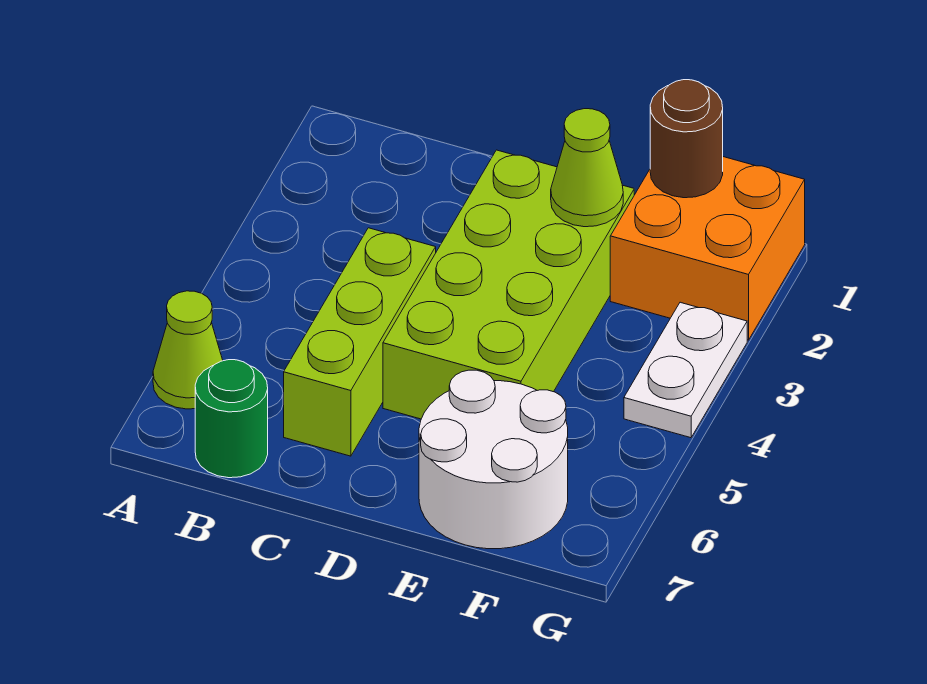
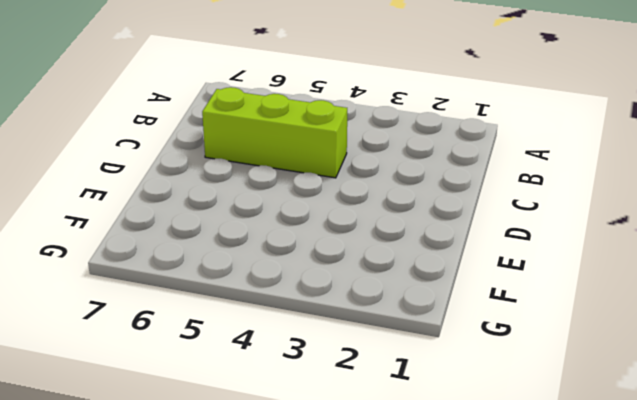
none -> lime cone A6 level 1
none -> green round brick B7 level 1

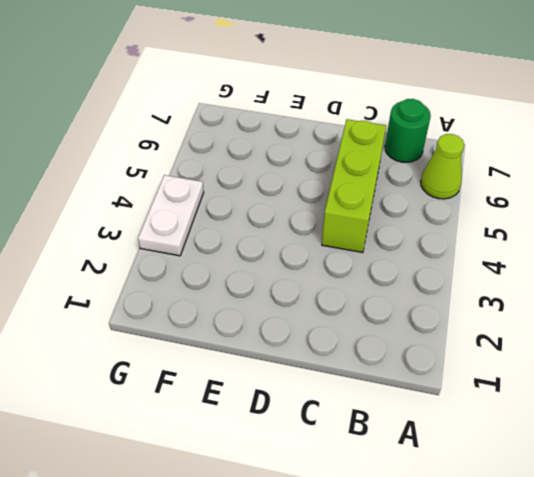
none -> lime brick D2:E5 level 1
none -> white round brick E6:F7 level 1

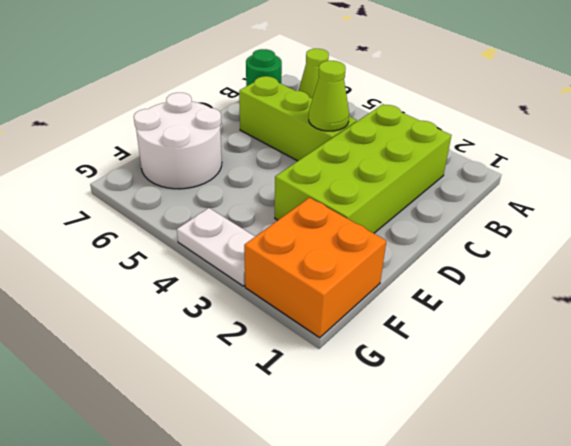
lime brick B2:E3 level 1 -> lime brick D2:E5 level 1
lime cone C4 level 2 -> lime cone E2 level 2
none -> brown round brick F1 level 2

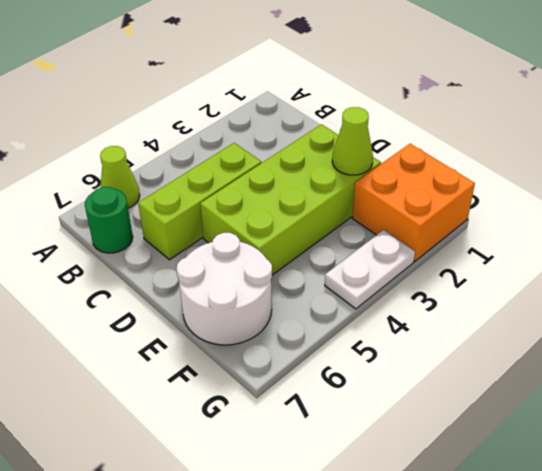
none -> brown round brick F1 level 2

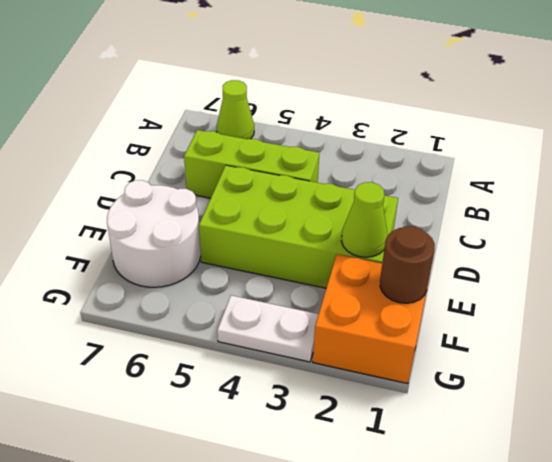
none -> green round brick B7 level 1

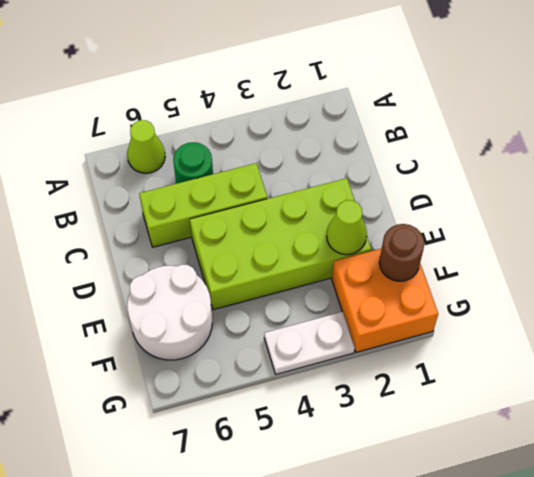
green round brick B5 level 1 -> green round brick B7 level 1

